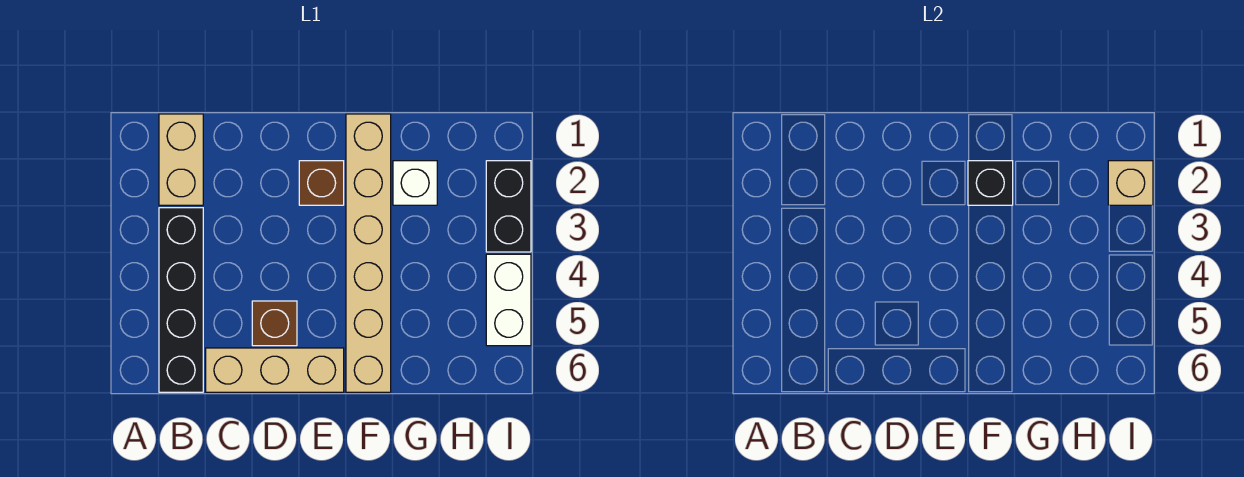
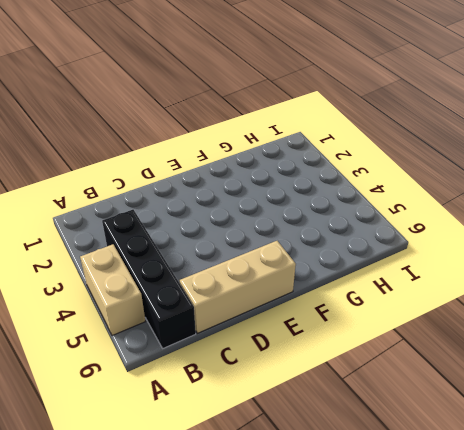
tan brick A4:A5 level 1 -> tan brick B1:B2 level 1
none -> brown brick D5 level 1
none -> brown brick E2 level 1

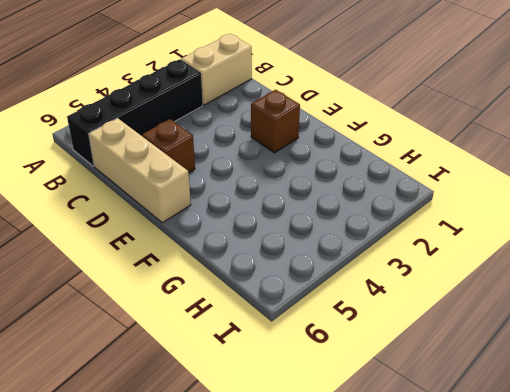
none -> tan brick F1:F6 level 1
none -> white brick G2 level 1

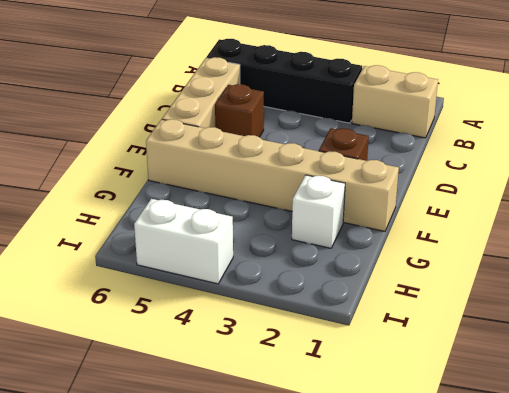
none -> black brick I2:I3 level 1
none -> black brick F2 level 2

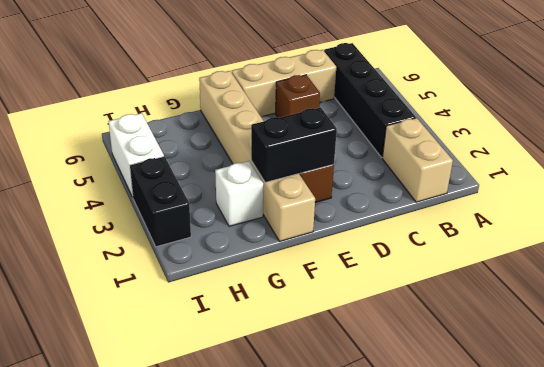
black brick E2:F2 level 2 -> black brick F2 level 2
none -> tan brick I2 level 2

